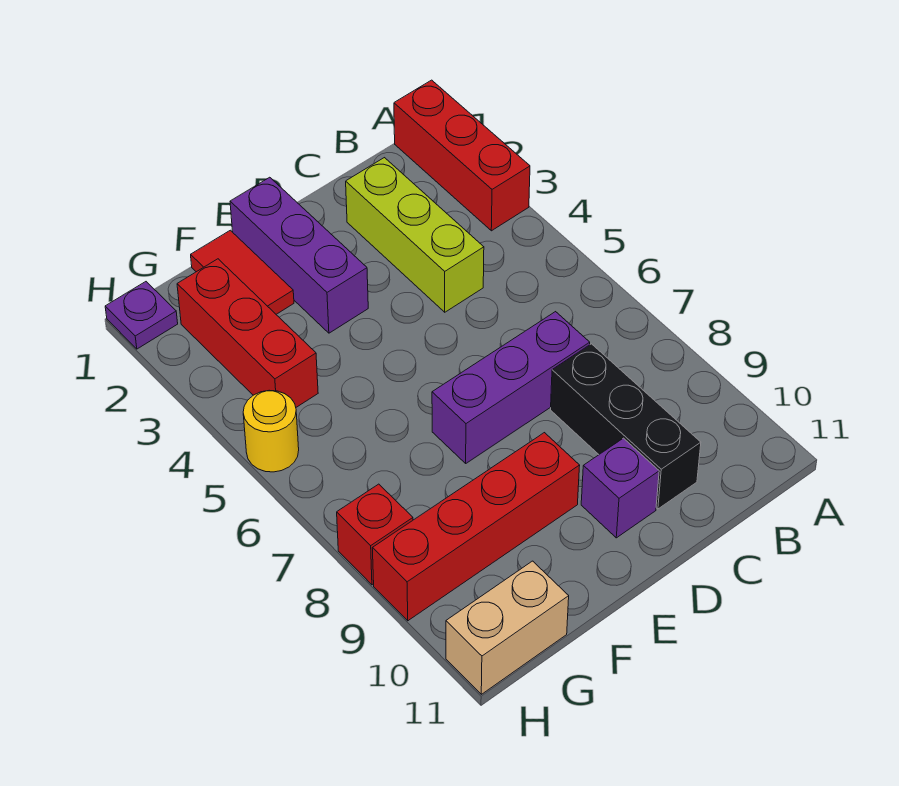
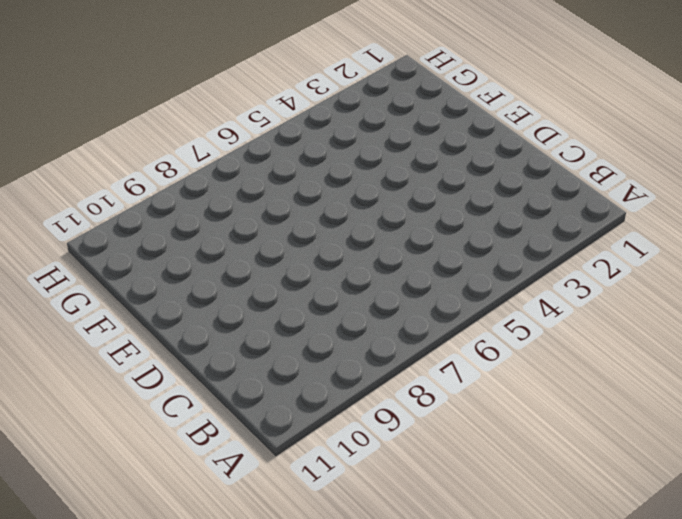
none -> red brick A1:A3 level 1
none -> lime brick C2:C4 level 1
none -> purple brick C7:E7 level 1

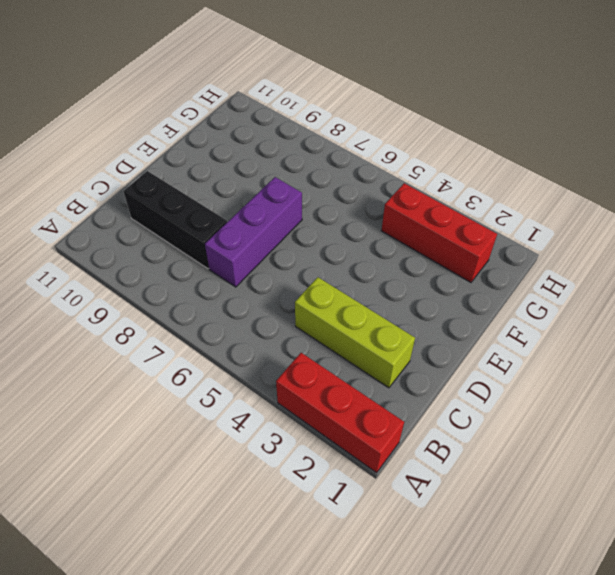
none -> purple brick D10 level 1
none -> purple brick E1:E3 level 1
none -> red brick E9:H9 level 1

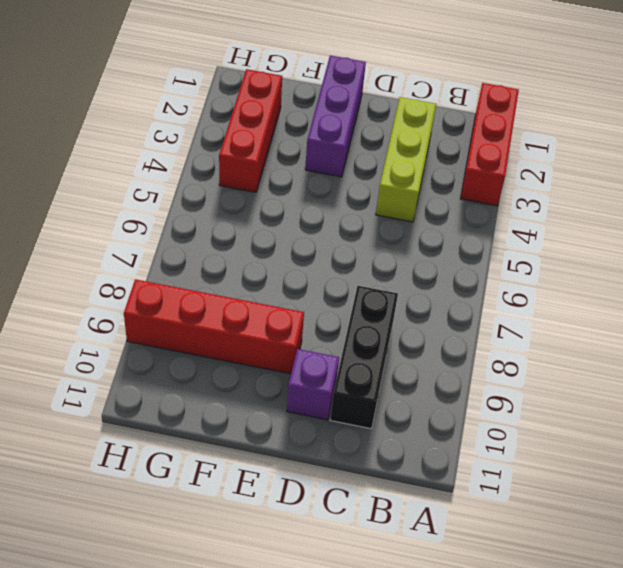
none -> purple brick C7:E7 level 1
none -> red tile F1:F2 level 1
none -> tan brick G11:H11 level 1

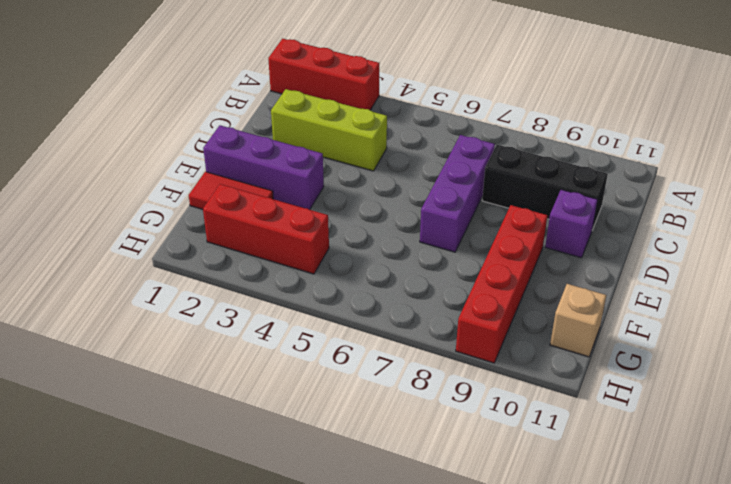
tan brick G11 level 1 -> tan brick G11:H11 level 1
none -> purple plate H1 level 1
none -> yellow round brick H5 level 1
none -> red brick H8 level 1

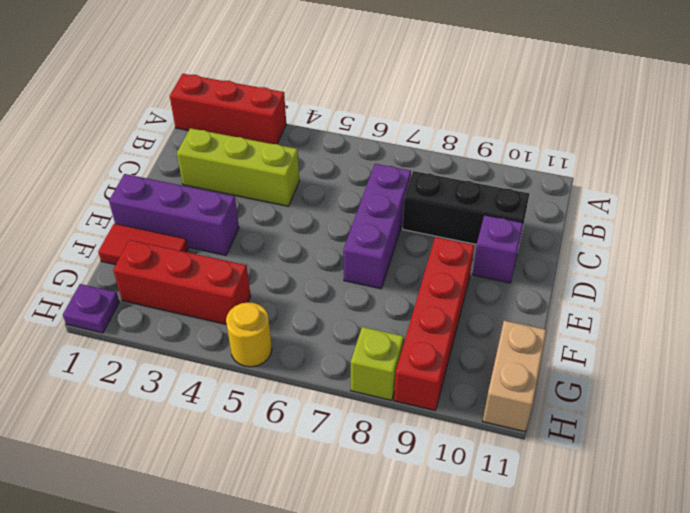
lime brick H8 level 1 -> red brick H8 level 1

